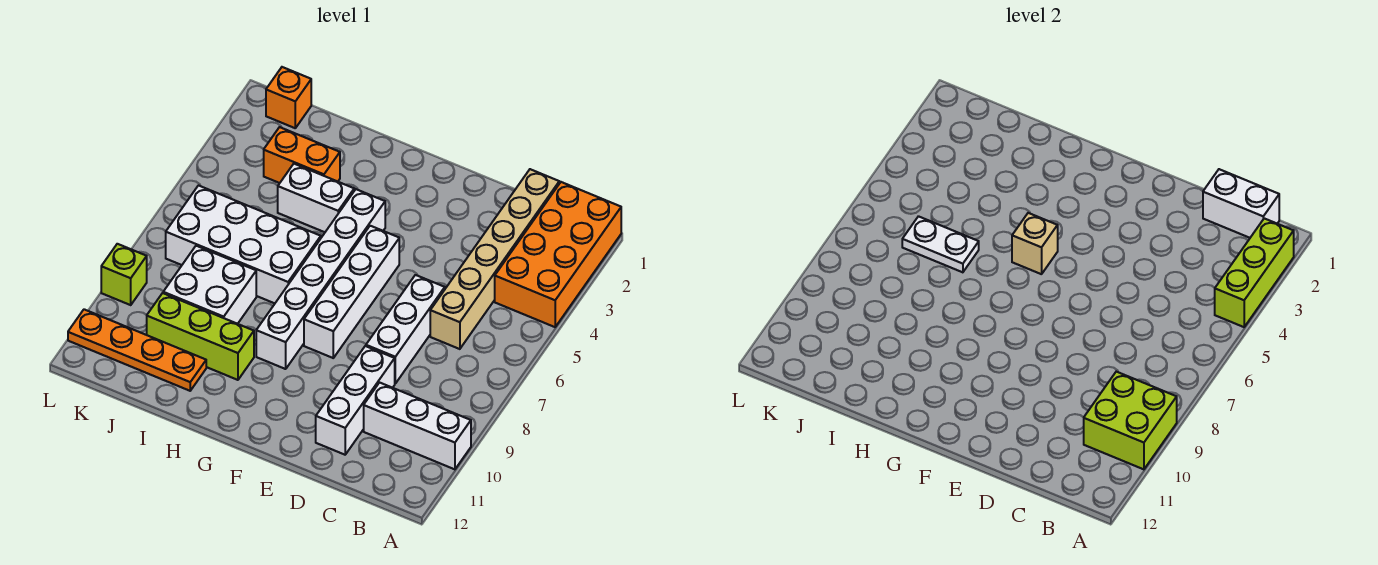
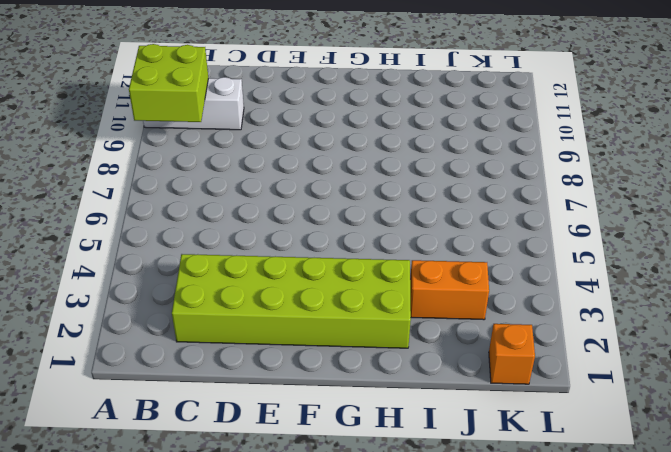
lime brick C2:H3 level 1 -> tan brick C1:C6 level 1
none -> orange brick A1:B4 level 1
none -> white brick D6:D8 level 1
none -> white brick D9:D11 level 1

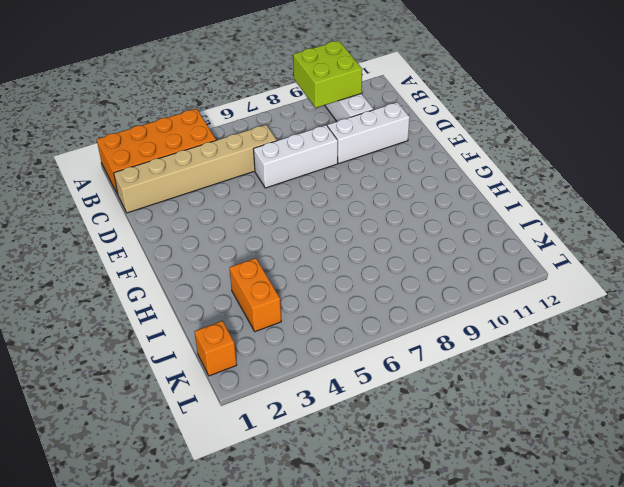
none -> white brick F5:F8 level 1
none -> white brick G4:G9 level 1
none -> white brick H4:I4 level 1

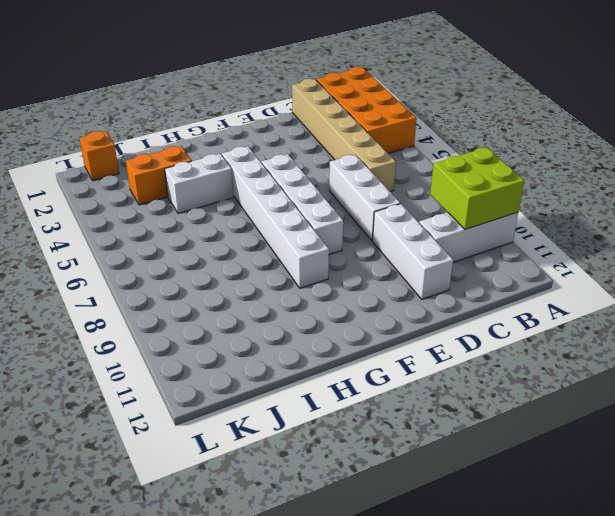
none -> white brick H6:K7 level 1
none -> lime brick H10:J10 level 1
none -> white brick I8:J9 level 1

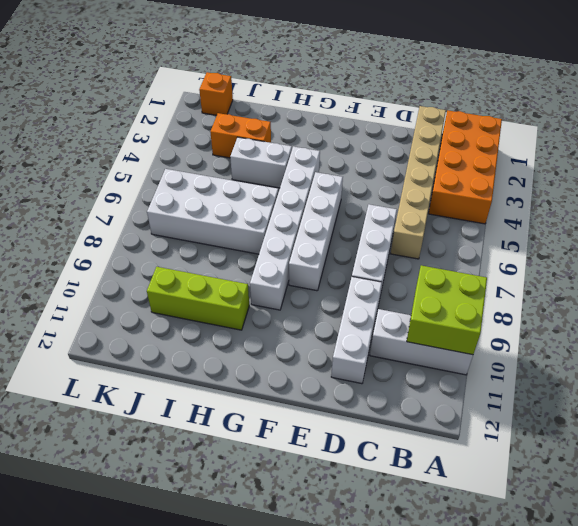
none -> white brick I8:J9 level 1
none -> orange plate I11:L11 level 1
none -> lime brick L9 level 1

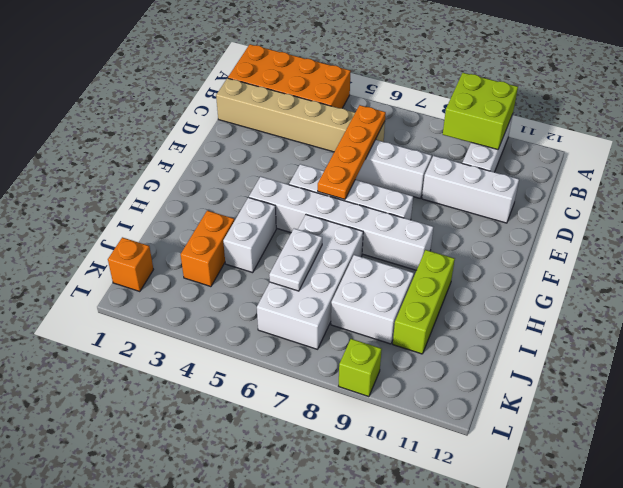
orange plate C6:F6 level 2 -> orange plate I11:L11 level 1
none -> lime brick A2:A4 level 2
none -> white brick B1:C1 level 2
none -> tan brick G5 level 2

